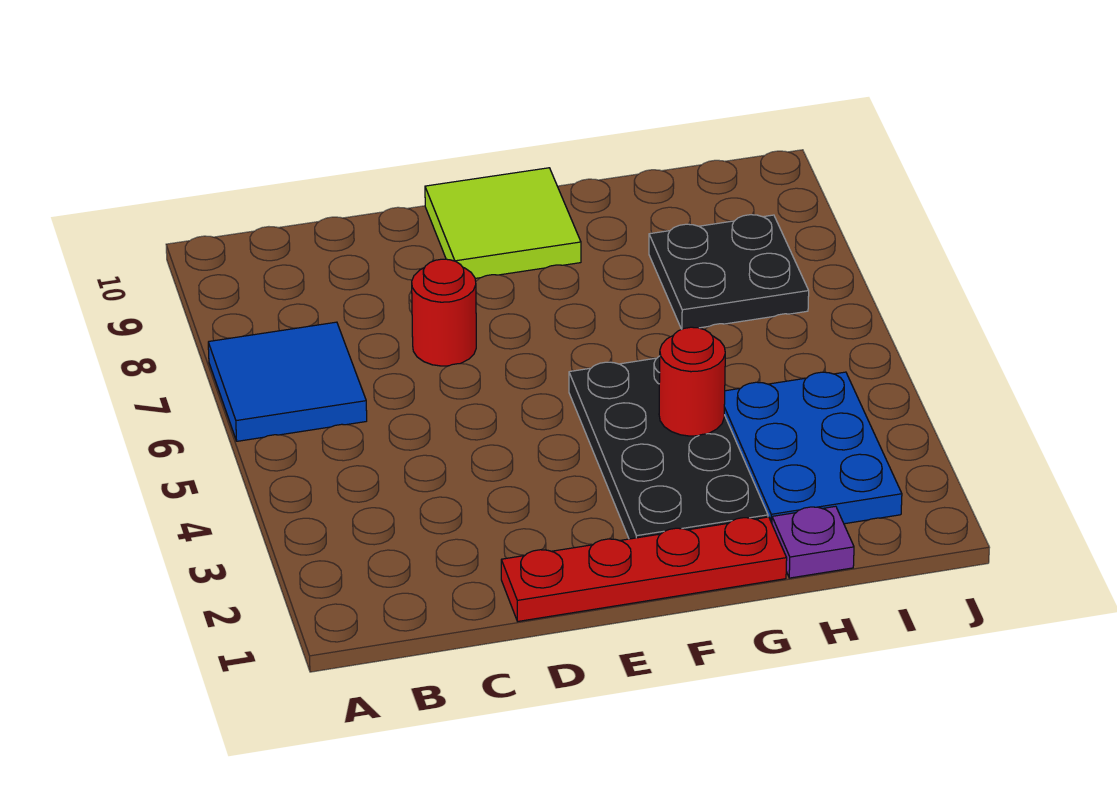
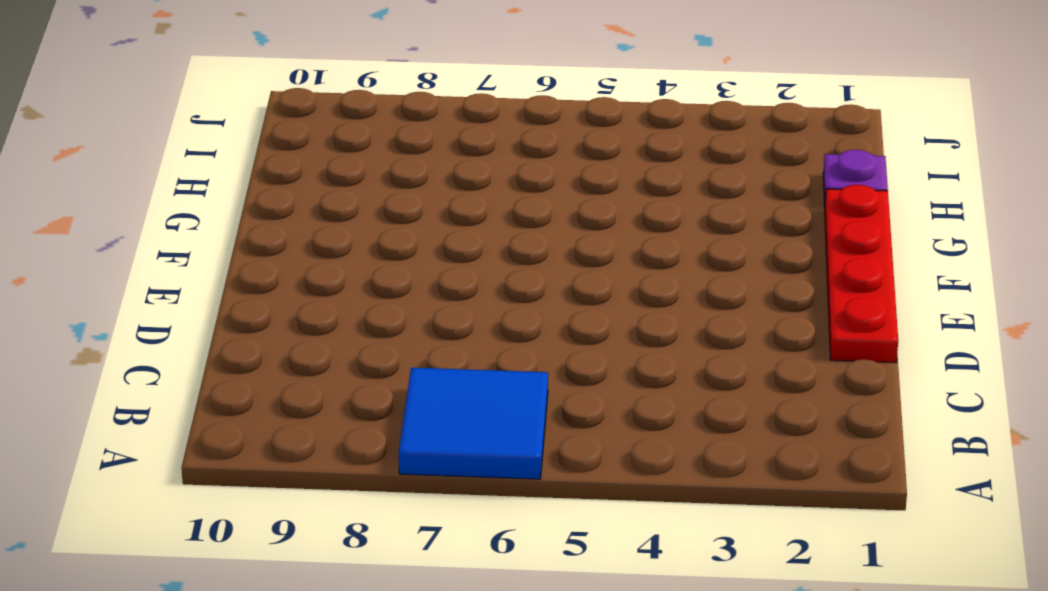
none -> red round brick D7 level 1
none -> lime tile E9:F10 level 1

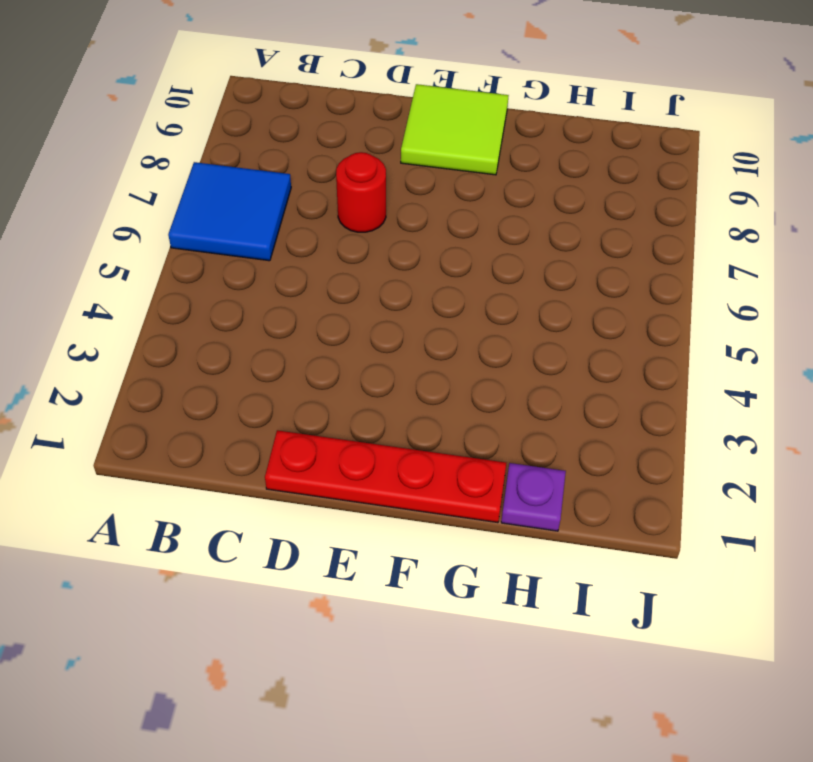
none -> black plate F2:G5 level 1
none -> blue plate H2:I4 level 1

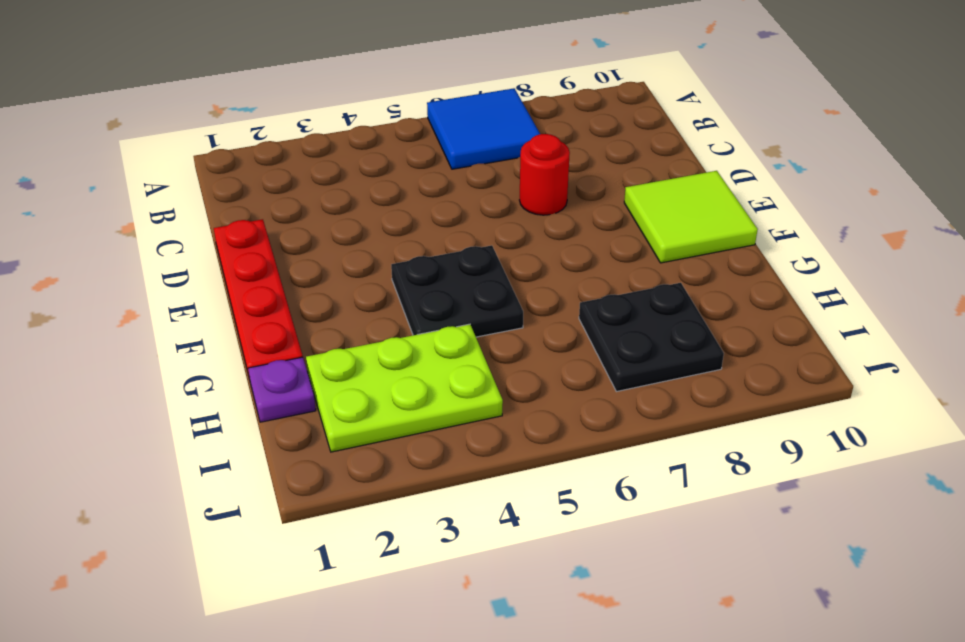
black plate F4:G5 level 1 -> black plate F2:G5 level 1
lime plate H2:I4 level 1 -> blue plate H2:I4 level 1
none -> red round brick G4 level 2

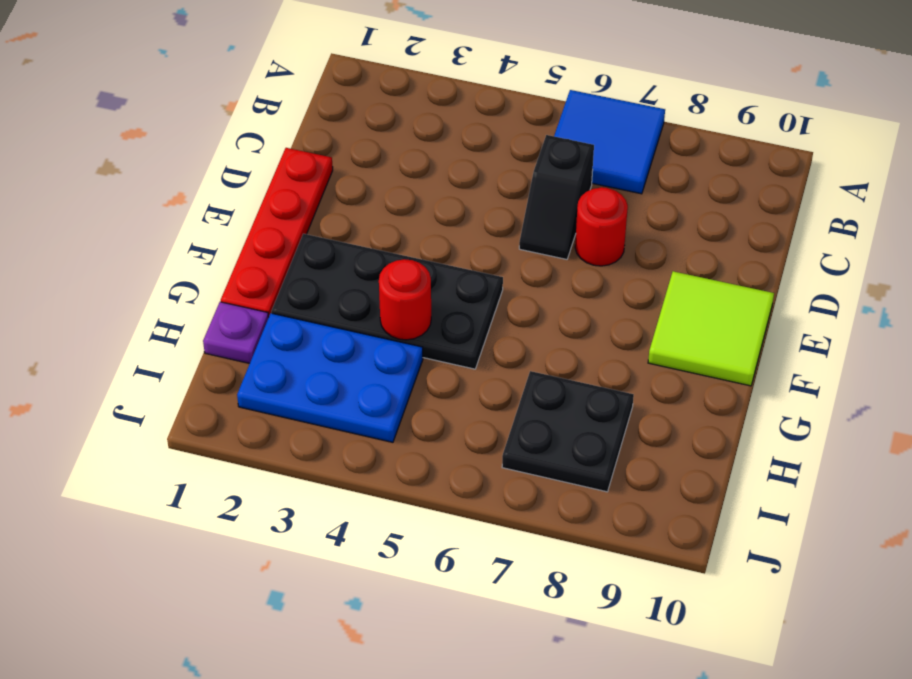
black slope C6:D6 level 1 top C -> none

